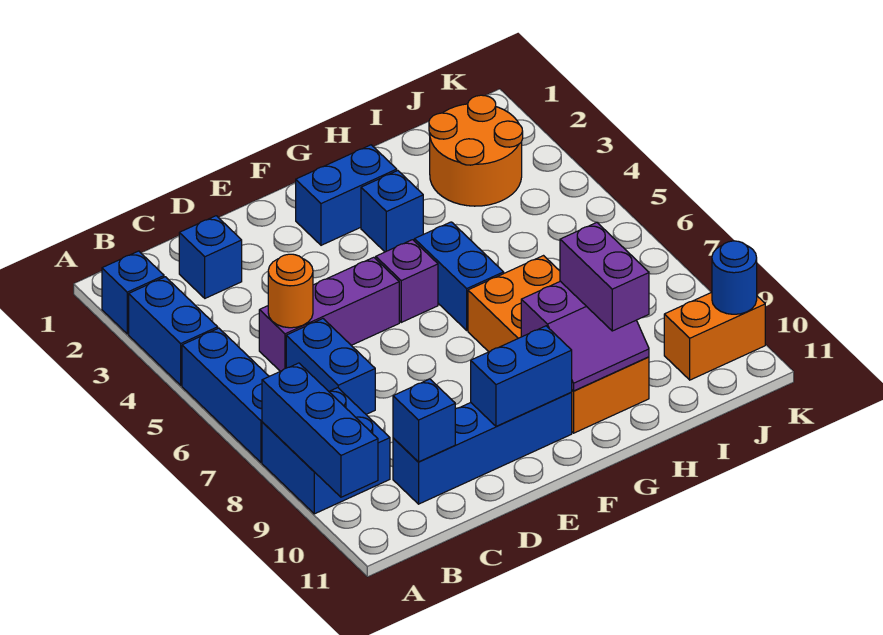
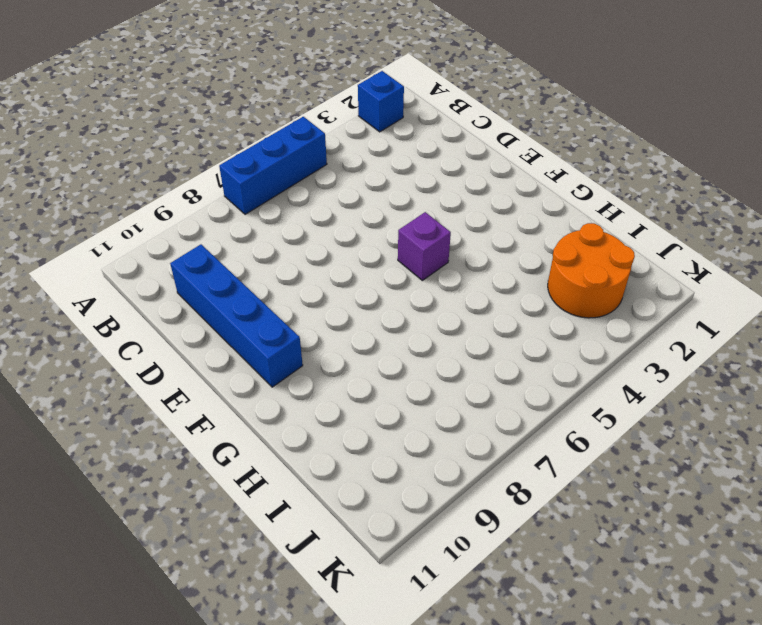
none -> blue brick A3:A4 level 1
none -> blue brick A8:B9 level 1
none -> blue brick C2 level 1

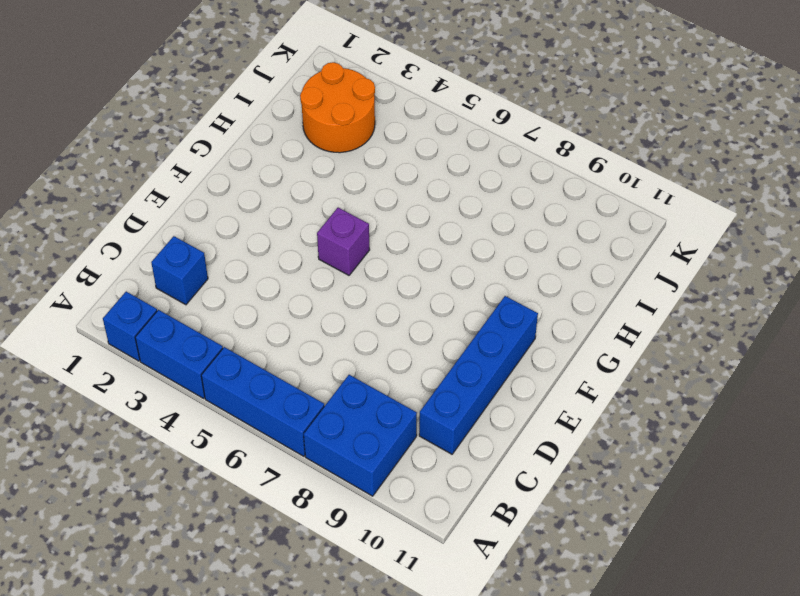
none -> purple brick C5:E5 level 1
none -> blue brick C6:C7 level 1
none -> blue brick F2:G2 level 1

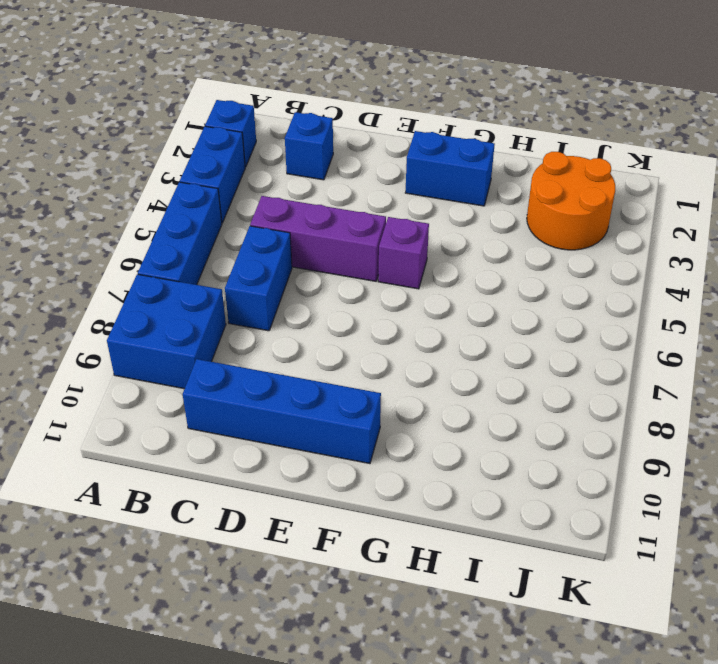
none -> blue brick G3 level 1
none -> blue brick G5:G6 level 1
none -> orange brick G7:H10 level 1

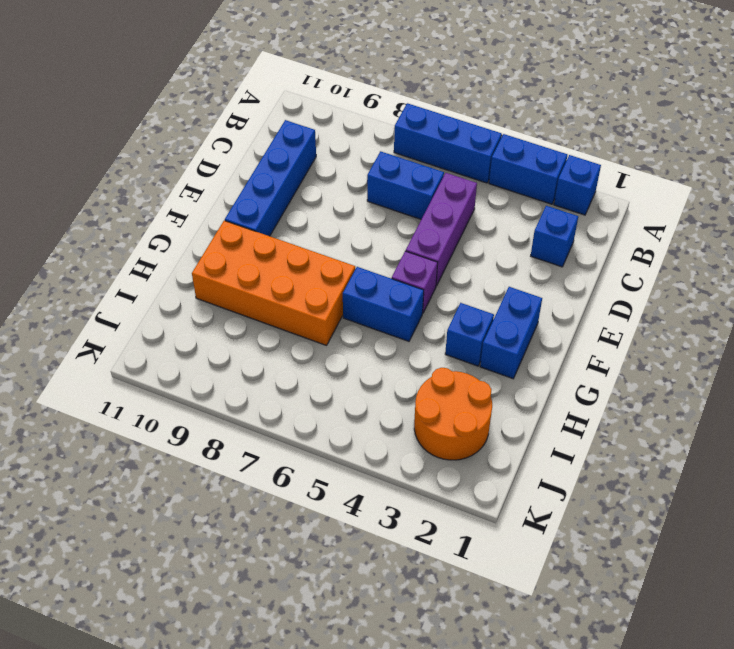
none -> blue brick A8:B9 level 1
none -> orange brick J10:K10 level 1
none -> blue brick A8:A10 level 2

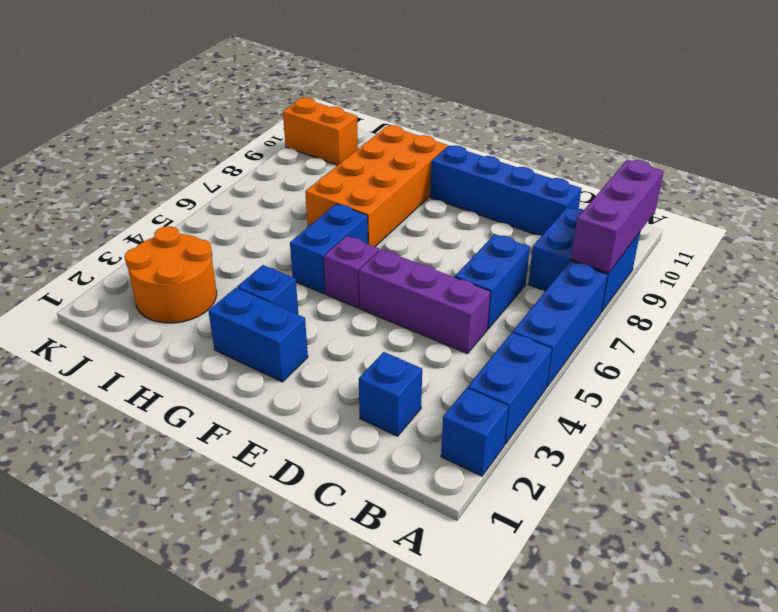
purple brick A8:A10 level 2 -> blue brick A8:A10 level 2
none -> orange round brick C5 level 2
none -> blue brick C10 level 2
none -> blue brick E10:F10 level 2

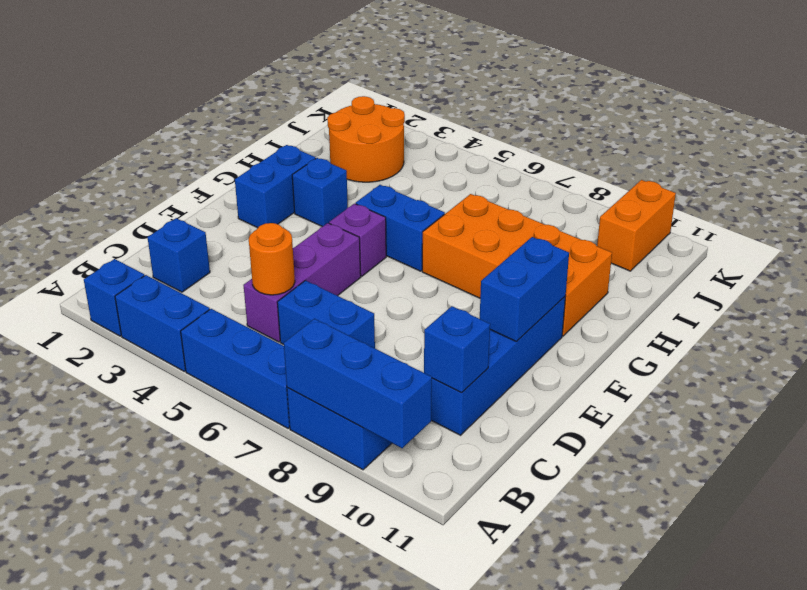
none -> purple slope G9:H10 level 2 top 9
none -> blue round brick K10 level 2
none -> purple brick H9:H10 level 3

